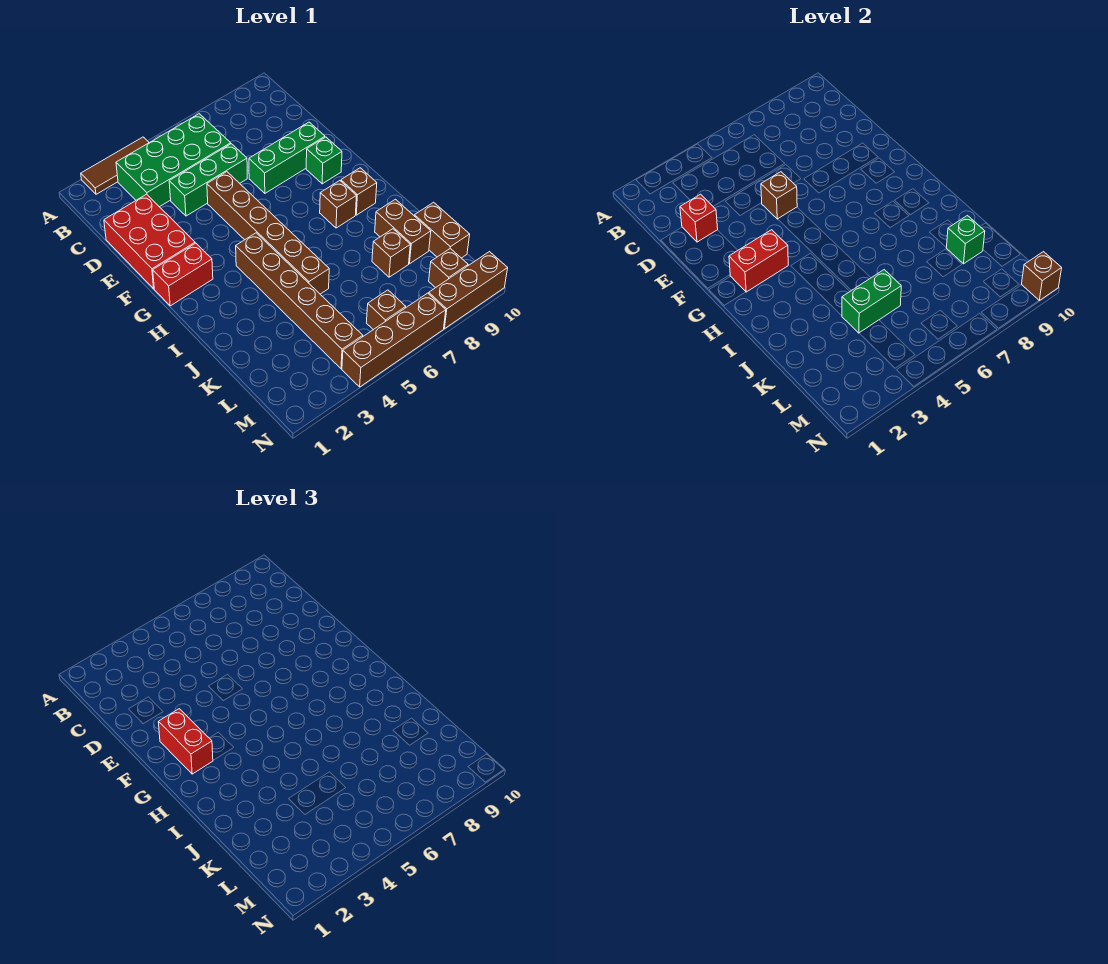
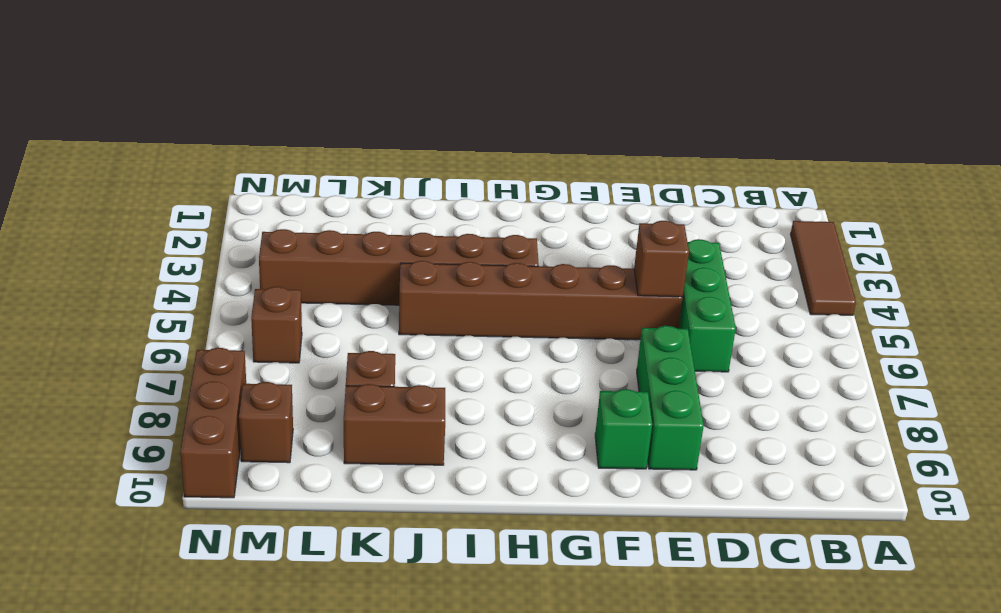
none -> green brick B3:C6 level 1
none -> red brick D1:F2 level 1
none -> red brick G1:G2 level 1

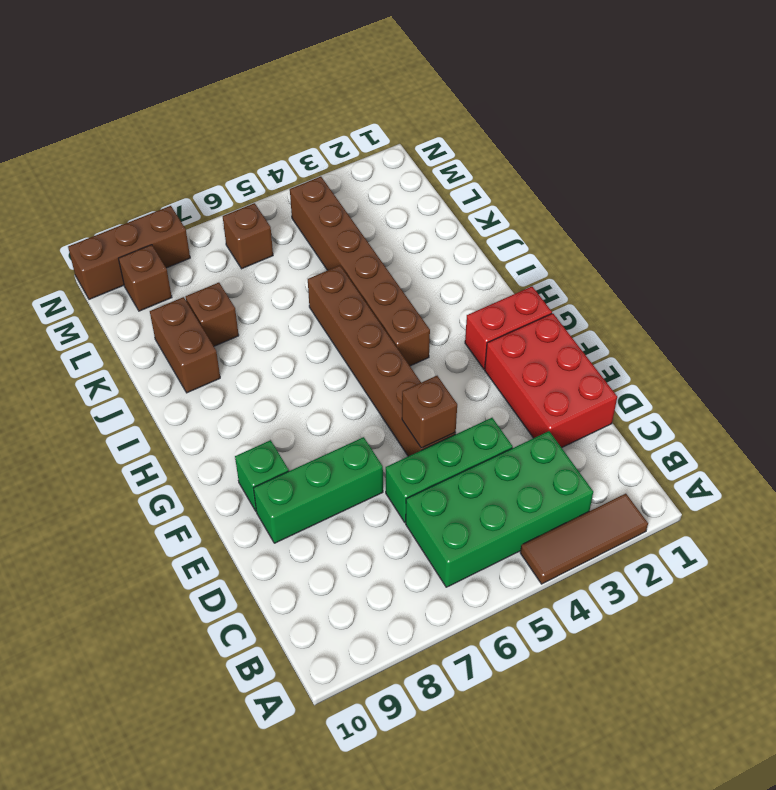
none -> brown brick H8 level 1
none -> brown brick H9 level 1
none -> brown brick K10:L10 level 1

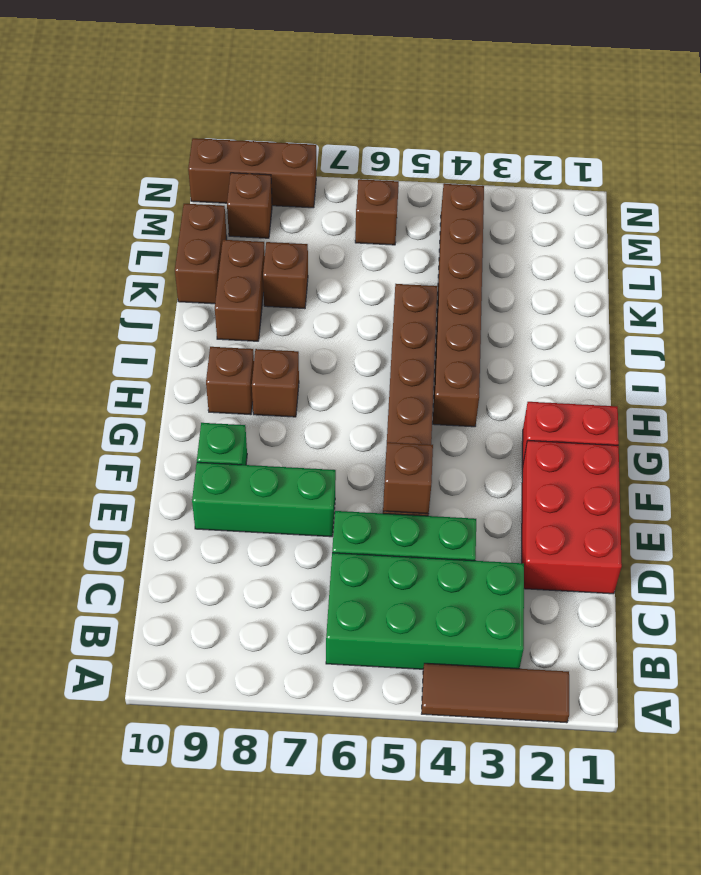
none -> brown brick N4:N7 level 1
none -> red brick D2 level 2
none -> red brick G2:G3 level 2

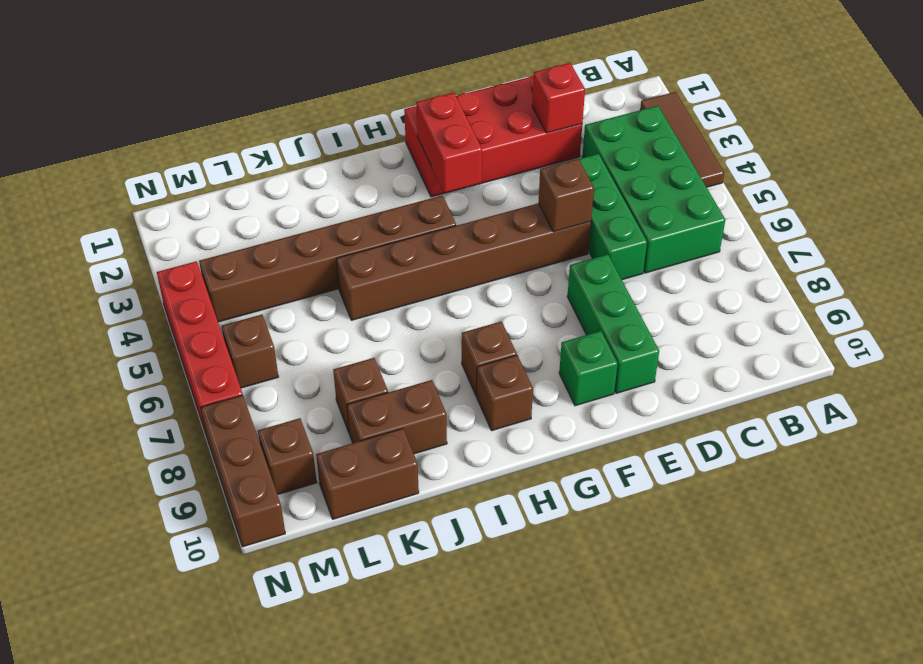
red brick N4:N7 level 1 -> brown brick N4:N7 level 1
none -> green brick K4:K5 level 2
none -> green brick K9 level 2
none -> brown brick N10 level 2

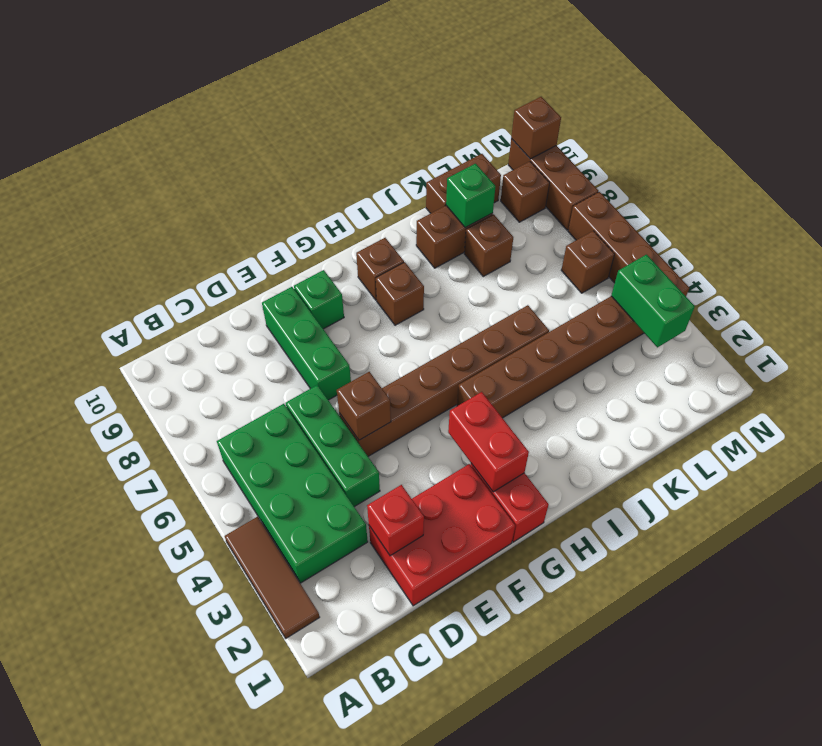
green brick M3:M4 level 2 -> green brick K4:K5 level 2
none -> red brick F2:G2 level 3

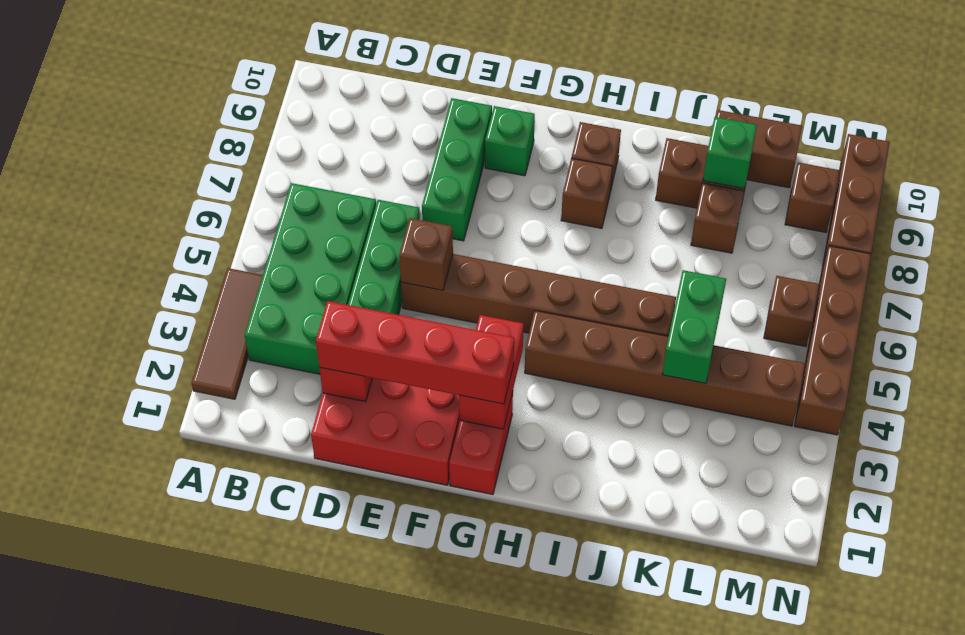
red brick D2:G2 level 3 -> red brick F2:G2 level 3
none -> brown brick N10 level 2

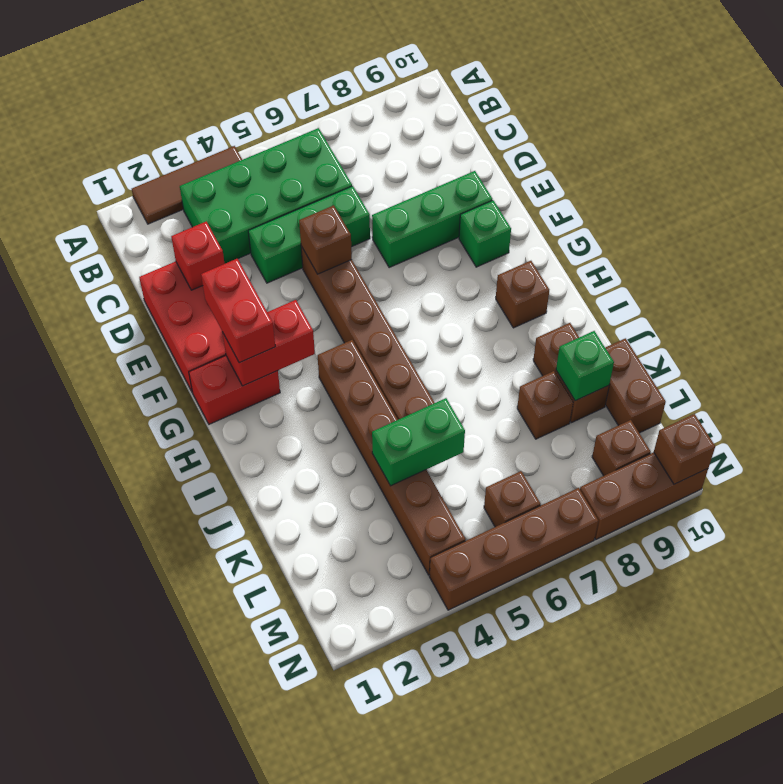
none -> brown brick H8 level 1

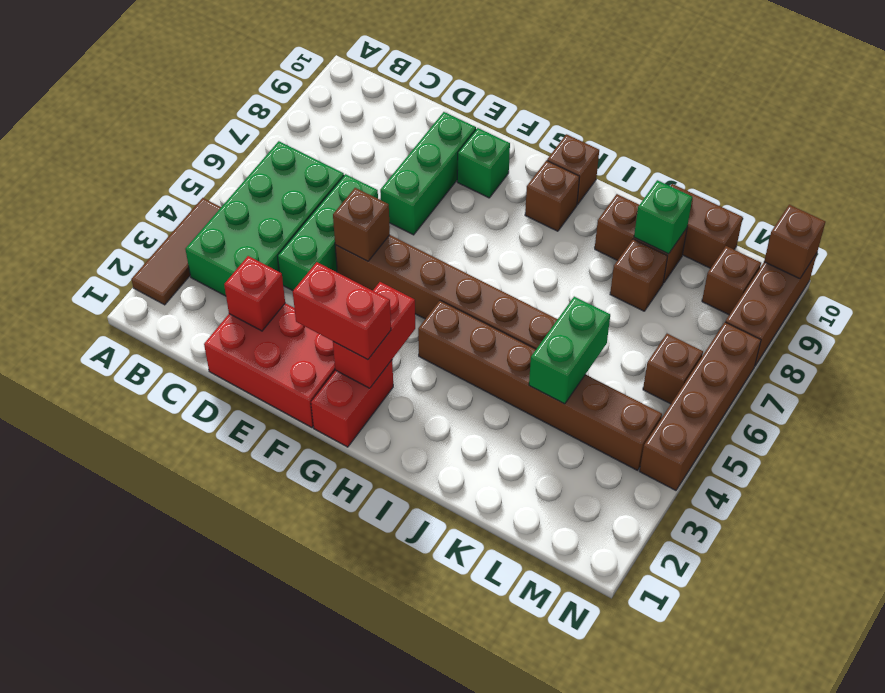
brown brick H10 level 1 -> brown brick H8 level 1

